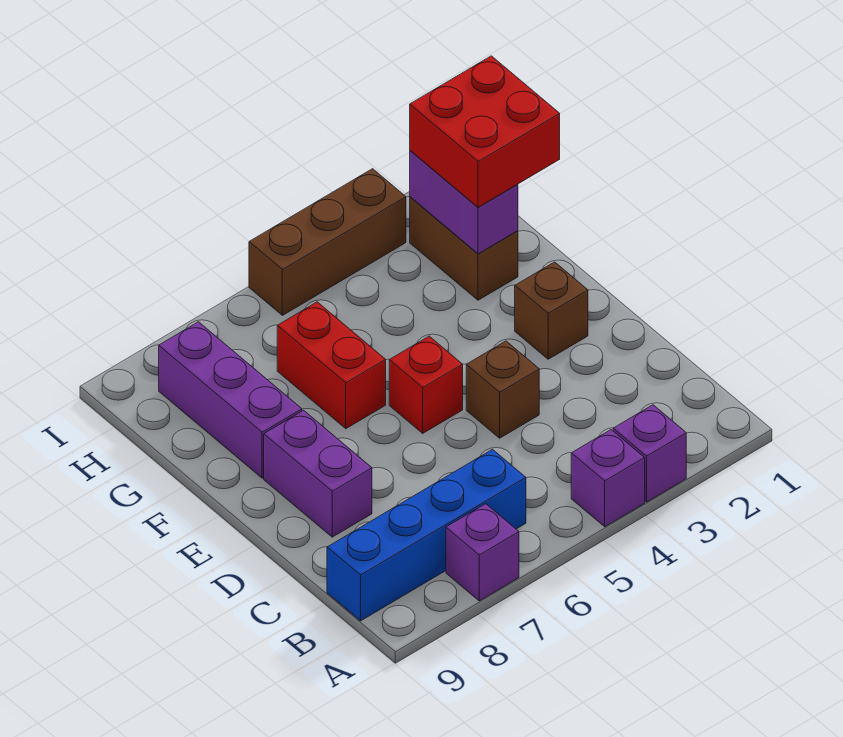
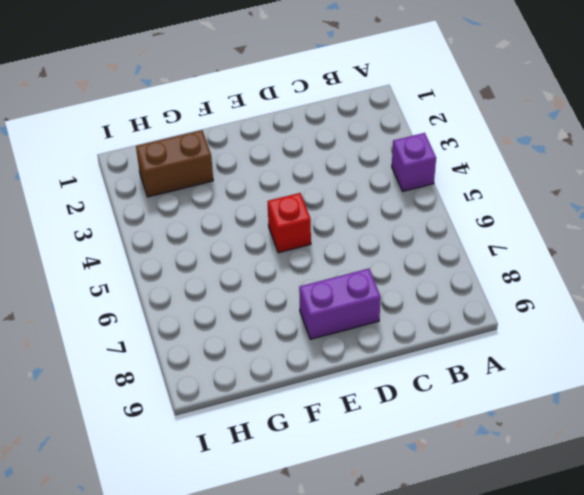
none -> purple brick A3 level 1
none -> purple brick A7 level 1
none -> blue brick B6:B9 level 1

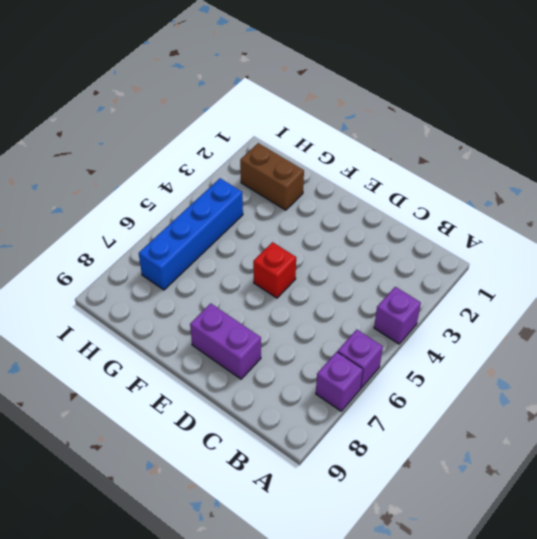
purple brick A6 level 1 -> purple brick A3 level 1
blue brick H4:H7 level 1 -> blue brick B6:B9 level 1
none -> brown brick D4 level 1
none -> brown brick E2 level 1
none -> red brick F6:G6 level 1

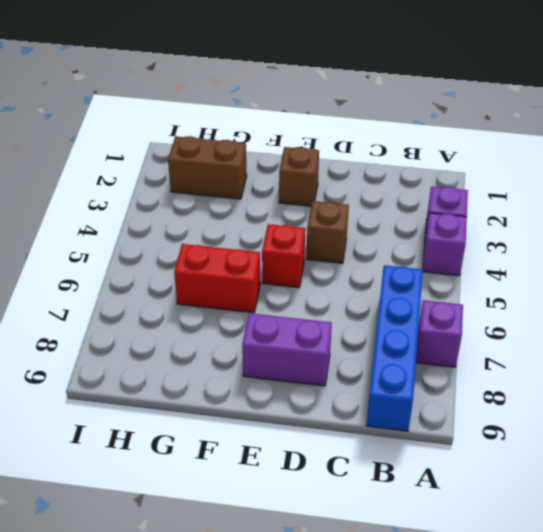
none -> purple brick F8:H8 level 1
none -> brown brick I3:I5 level 1
none -> purple brick G2:H2 level 2

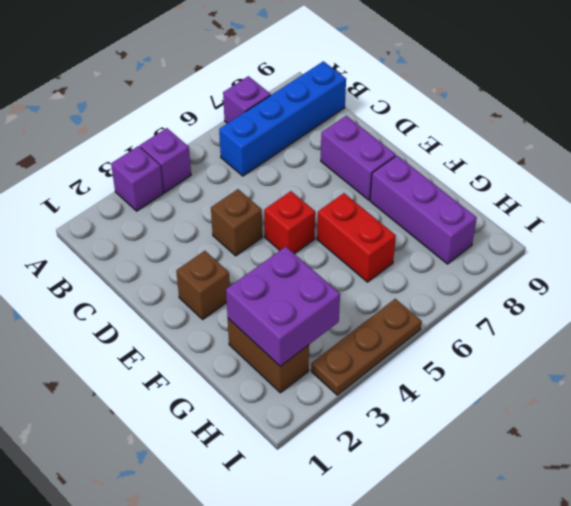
purple brick G2:H3 level 2 -> purple brick G2:H2 level 2
brown plate I3:I5 level 1 -> brown brick I3:I5 level 1
none -> red brick G1:H2 level 3

